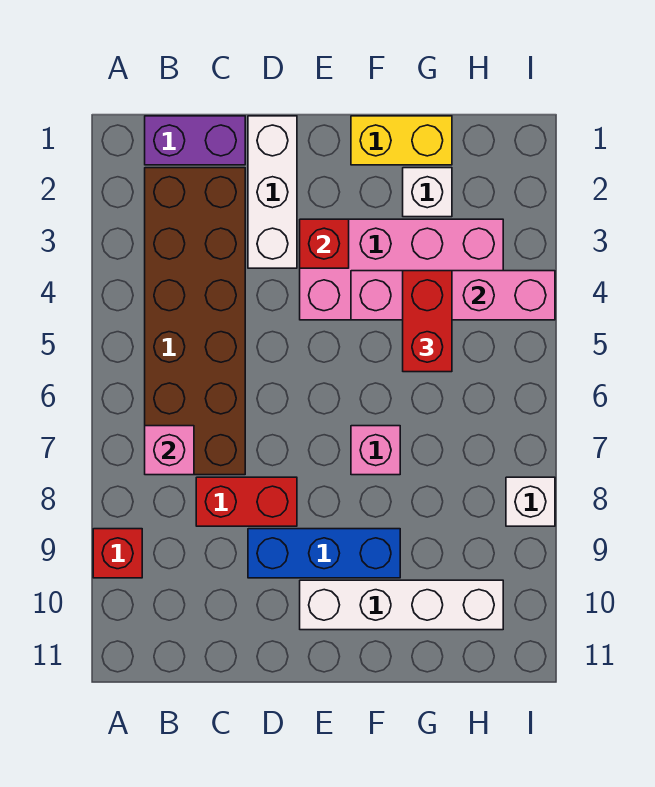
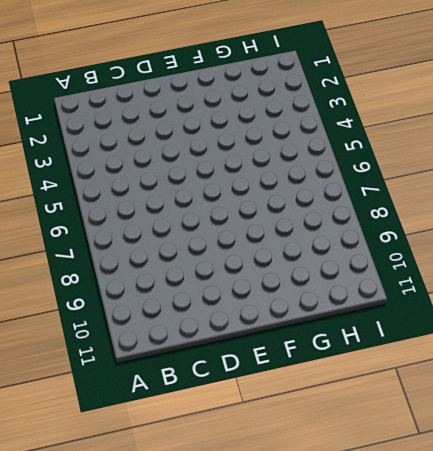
none -> red brick A9 level 1
none -> purple brick B1:C1 level 1
none -> brown brick B2:C7 level 1

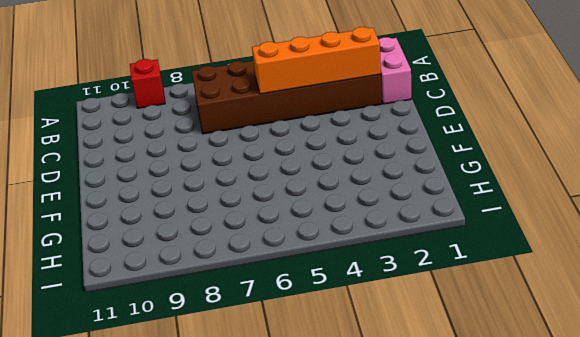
pink brick B1:C1 level 1 -> purple brick B1:C1 level 1
orange brick C2:C5 level 2 -> none
none -> red brick C8:D8 level 1
none -> white brick D1:D3 level 1
none -> blue brick D9:F9 level 1

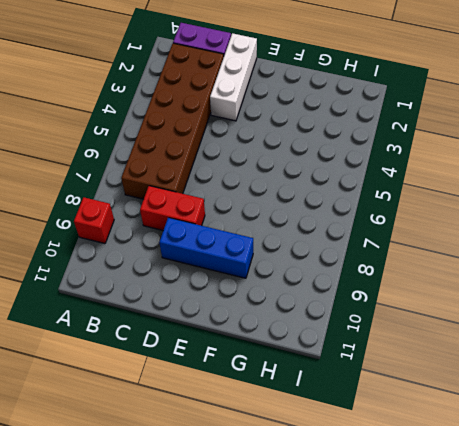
none -> pink brick E3:H4 level 1
none -> white brick E10:H10 level 1
none -> yellow brick F1:G1 level 1

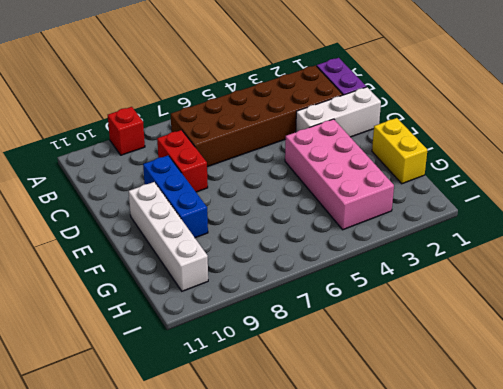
none -> pink brick F7 level 1
none -> white brick G2 level 1
none -> white brick I8 level 1

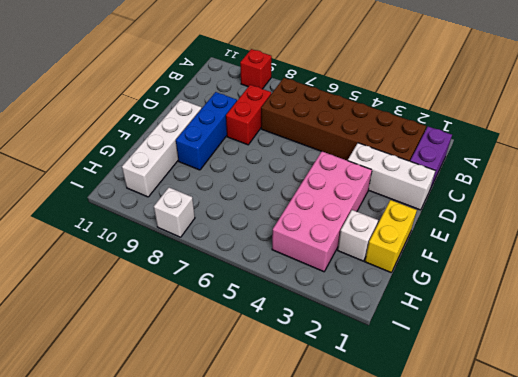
none -> pink brick F7 level 1
none -> pink brick B7 level 2
none -> red brick E3 level 2

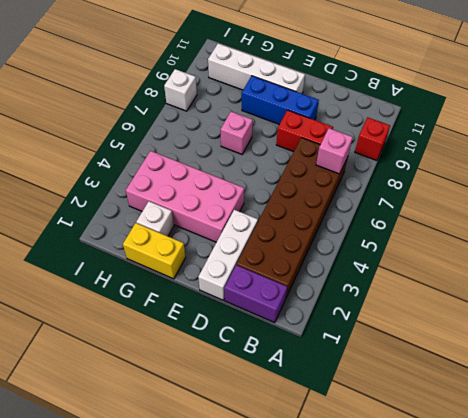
none -> red brick E3 level 2
none -> pink brick F4:I4 level 2
none -> red brick G4:G5 level 3

